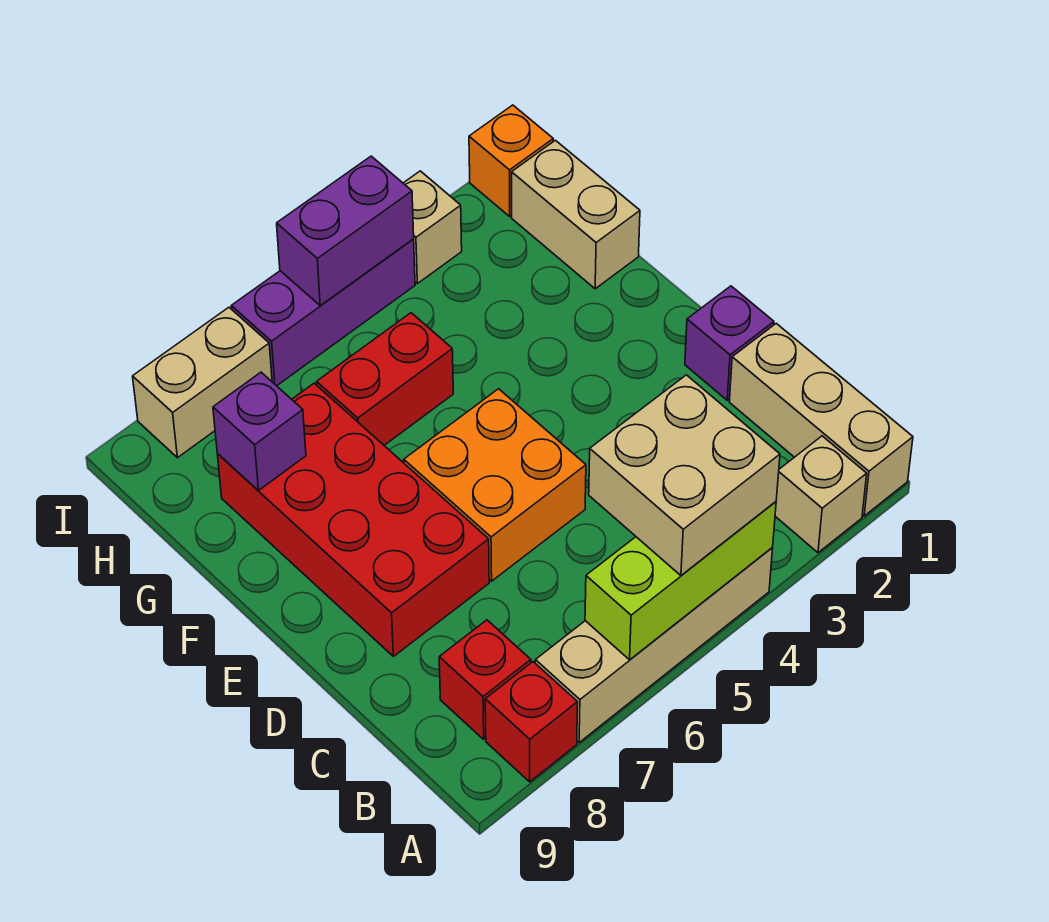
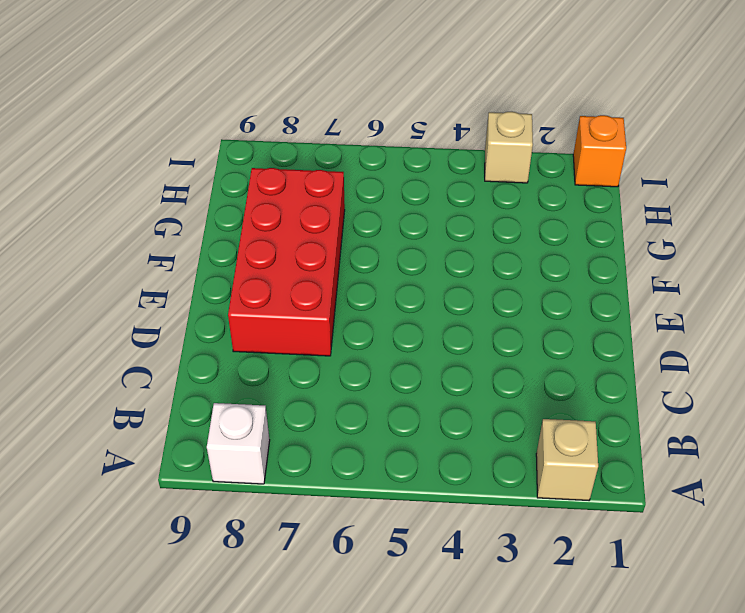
white brick A8 level 1 -> red brick A8 level 1
none -> tan brick A1:C1 level 1
none -> tan brick A4:A7 level 1
none -> red brick B8 level 1

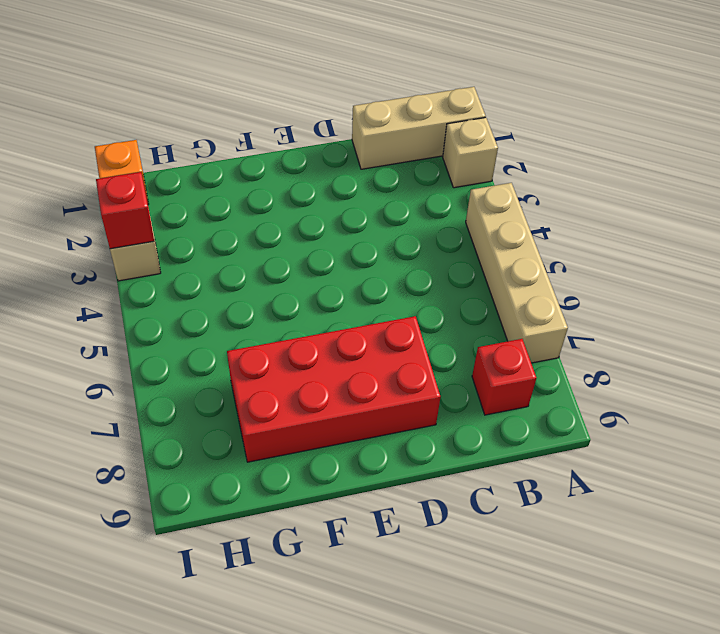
red brick I3 level 2 -> red brick A8 level 1
none -> purple brick D1 level 1
none -> orange brick D5:E6 level 1
none -> tan brick G1:H1 level 1

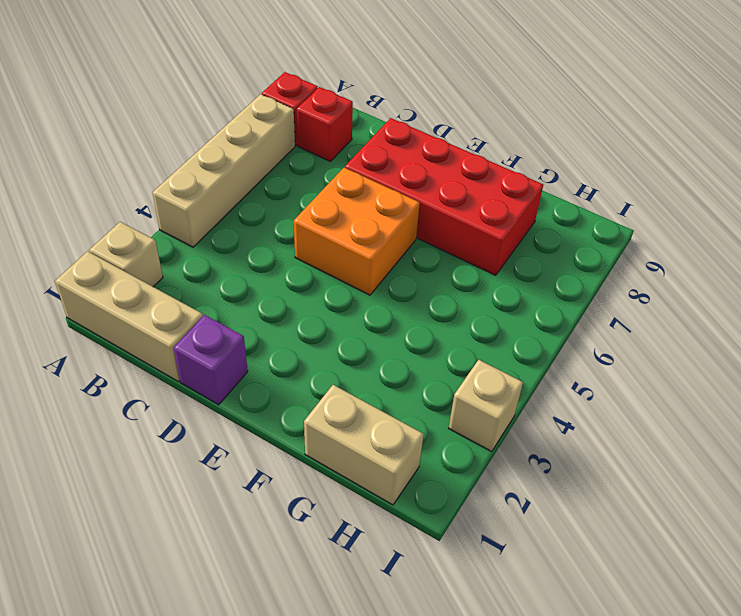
none -> red brick G5:G6 level 1
none -> orange brick I1 level 1
none -> purple brick I4:I6 level 1

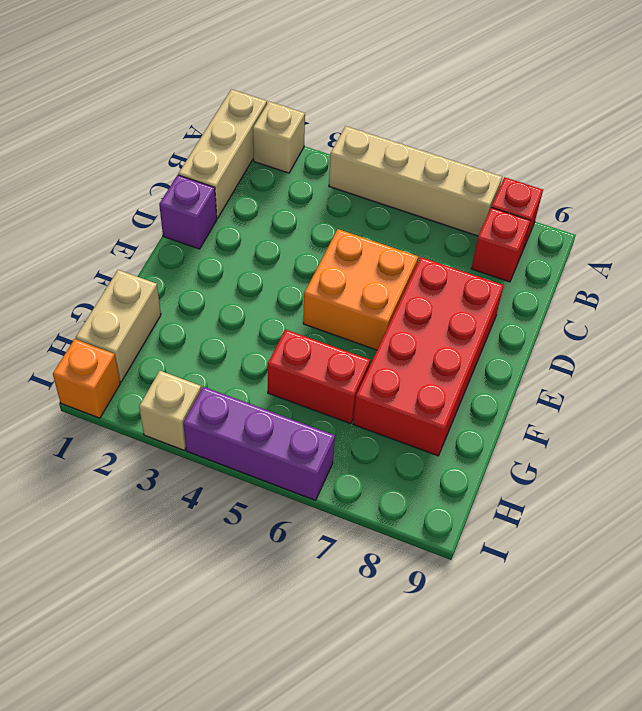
none -> tan brick I7:I8 level 1
none -> lime brick A4:A6 level 2
none -> purple brick G8 level 2

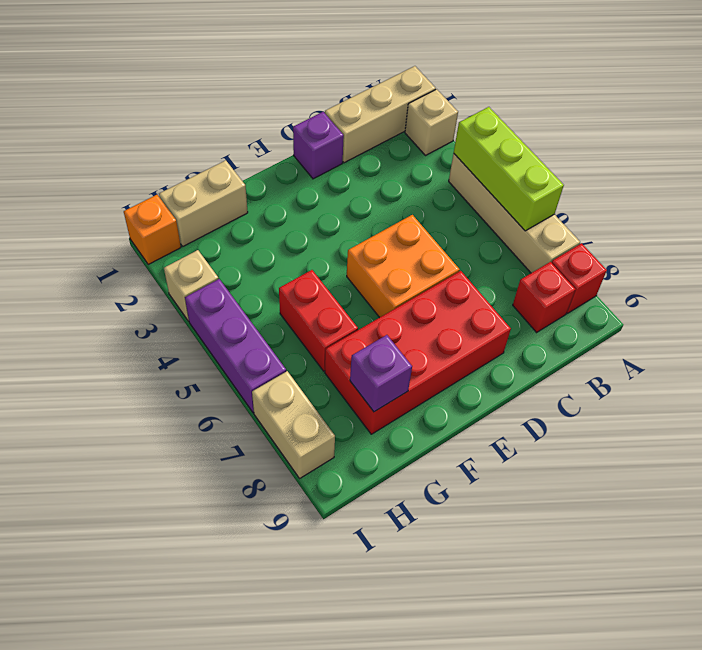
none -> purple brick I4:I5 level 2
none -> tan brick A4:B5 level 3

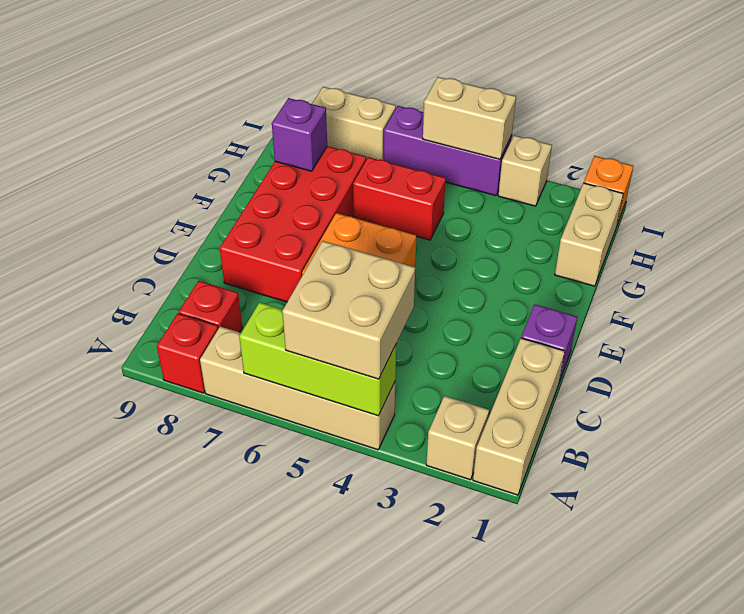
tan brick I4:I5 level 2 -> purple brick I4:I5 level 2

